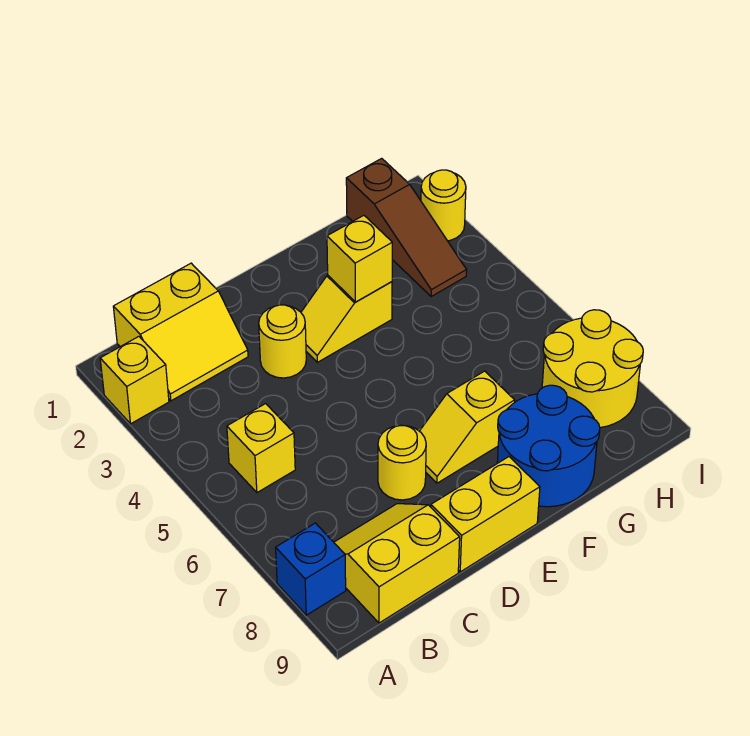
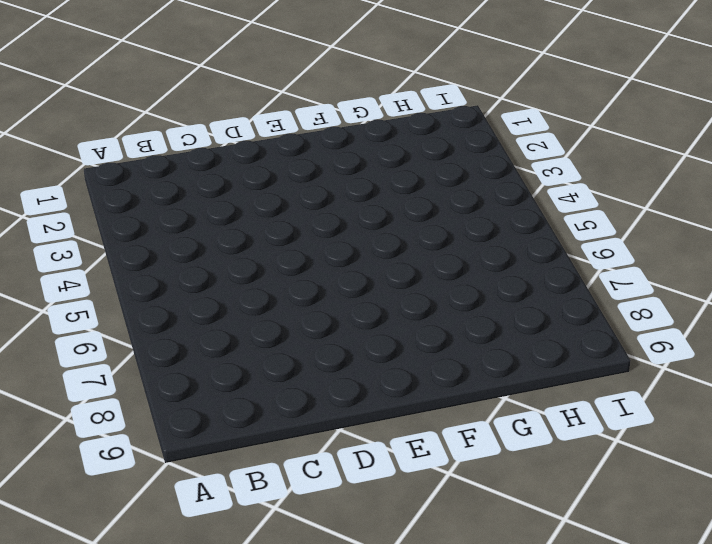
none -> yellow brick A2 level 1
none -> blue brick A8 level 1
none -> yellow slope B1:C2 level 1 top 1

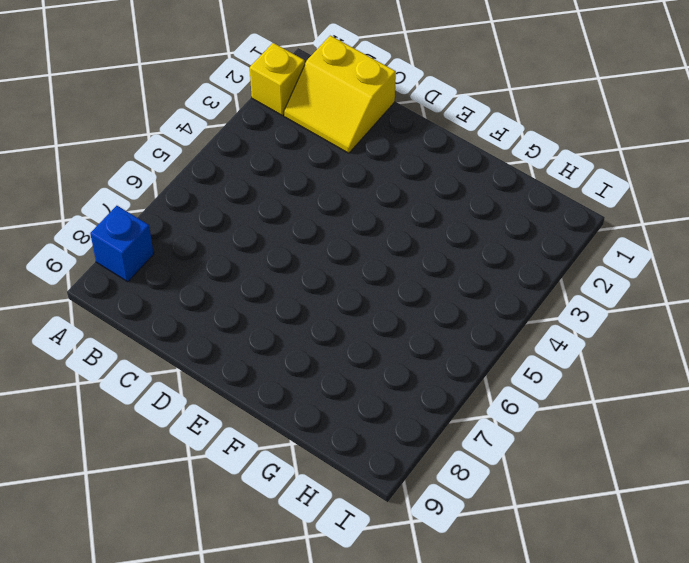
none -> yellow brick B5 level 1
none -> yellow slope B8:C9 level 1 top 9
none -> yellow round brick D3 level 1

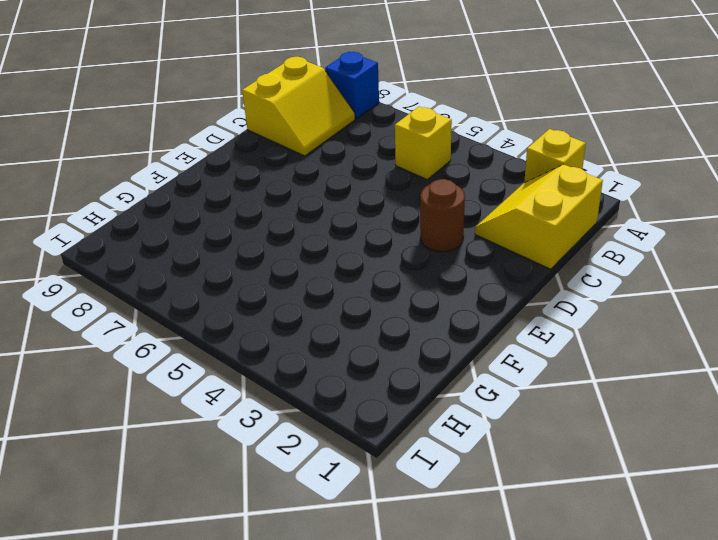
brown round brick D3 level 1 -> yellow round brick D3 level 1
none -> yellow round brick D7 level 1
none -> yellow brick D9:E9 level 1
none -> yellow slope E3:F3 level 1 top F

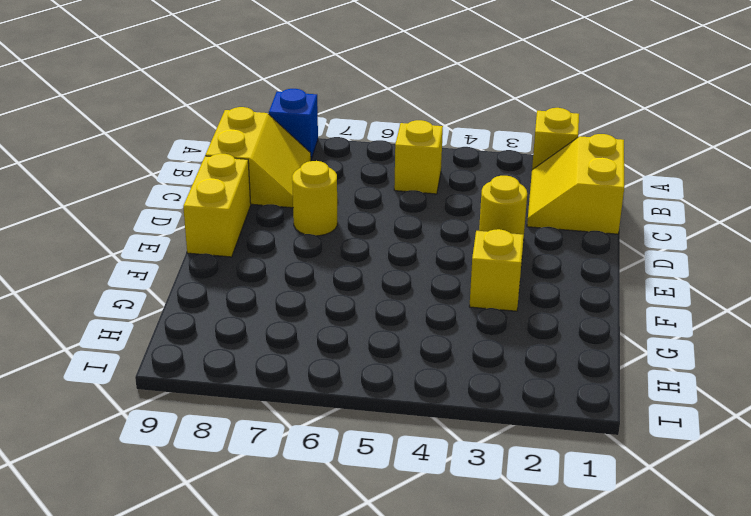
none -> yellow slope E7:F7 level 1 top F
none -> blue round brick F8:G9 level 1
none -> brown slope H1:H3 level 1 top 1

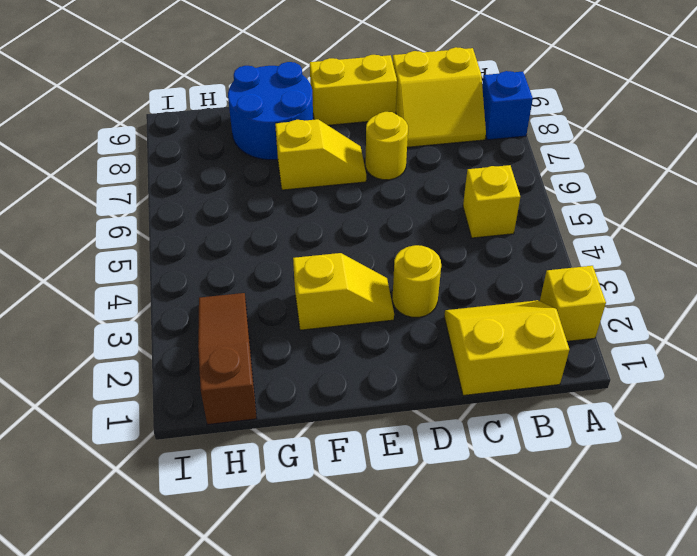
none -> yellow round brick H7:I8 level 1
none -> yellow round brick I2 level 1
none -> yellow brick F3 level 2

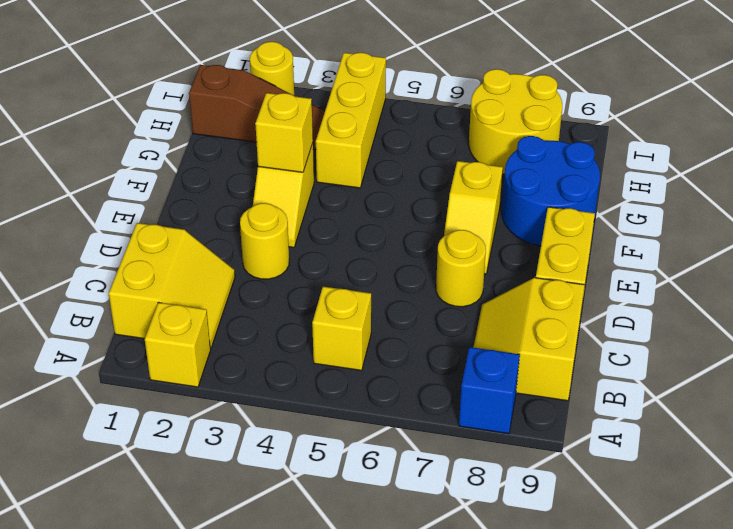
yellow brick G4:I4 level 1 -> none

